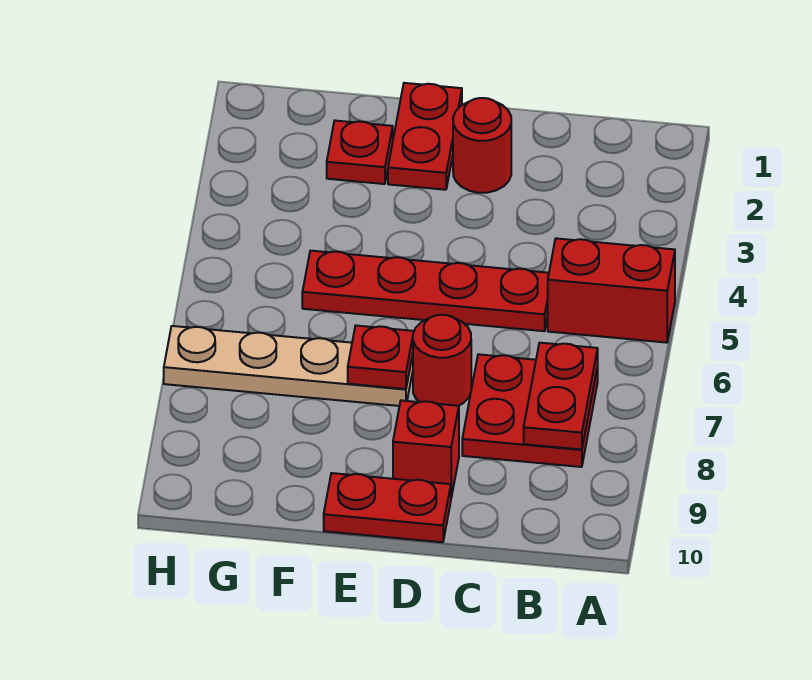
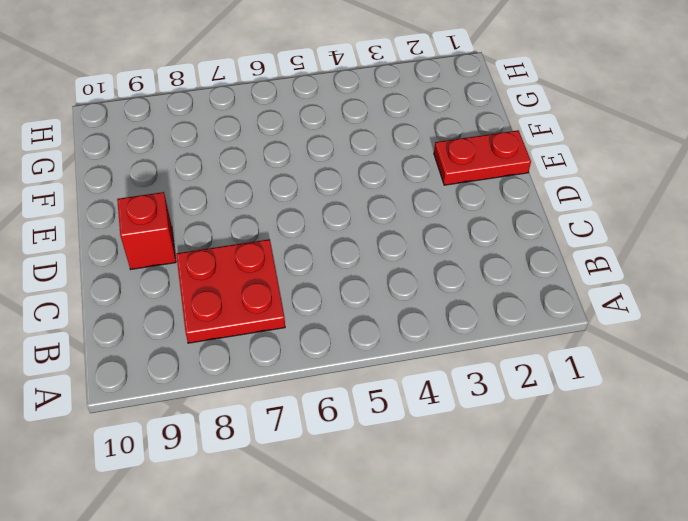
none -> red brick A5:B5 level 1
none -> red plate C5:F5 level 1
none -> red round brick D2 level 1

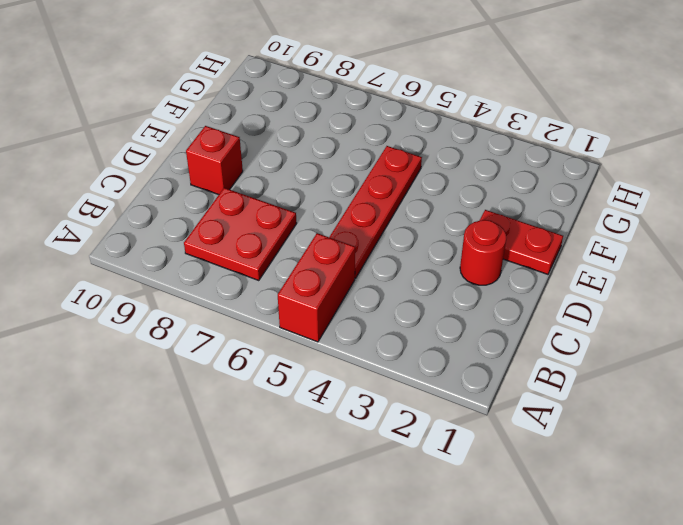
none -> red round brick D7 level 1
none -> red plate D10:E10 level 1
none -> tan plate E7:H7 level 1

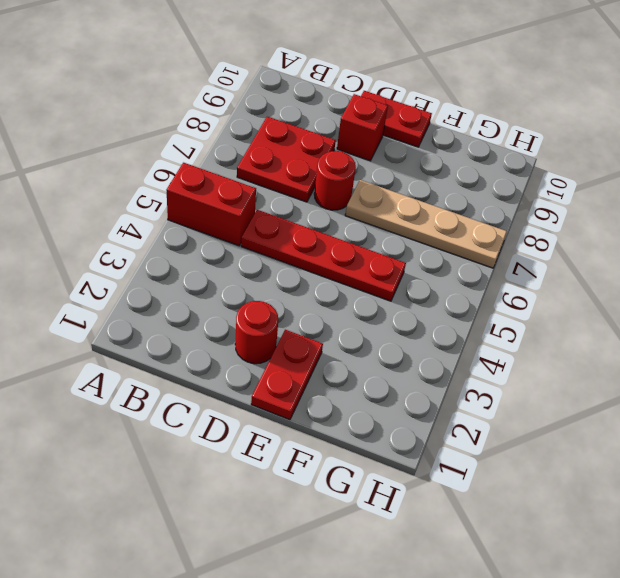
none -> red plate F2 level 1
none -> red plate B7:B8 level 2
none -> red plate E7 level 2

